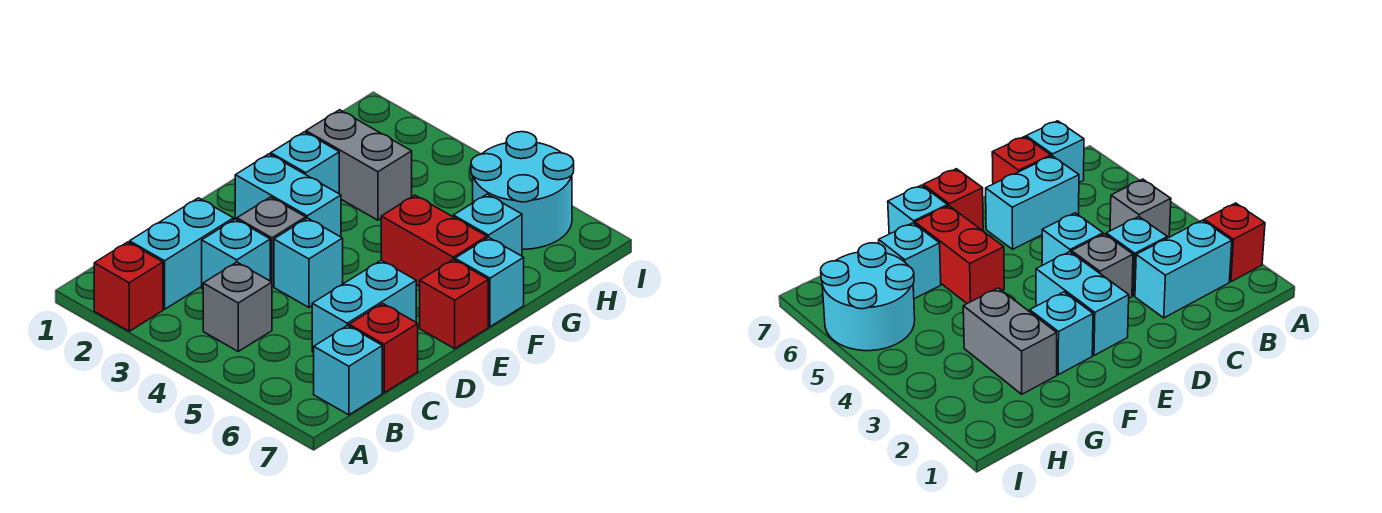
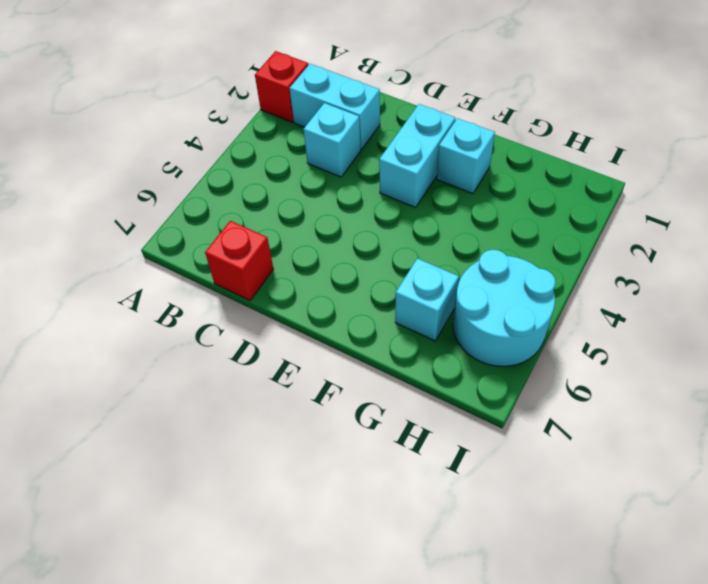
none -> grey brick B4 level 1
none -> cyan brick B7 level 1
none -> cyan brick C6:D6 level 1

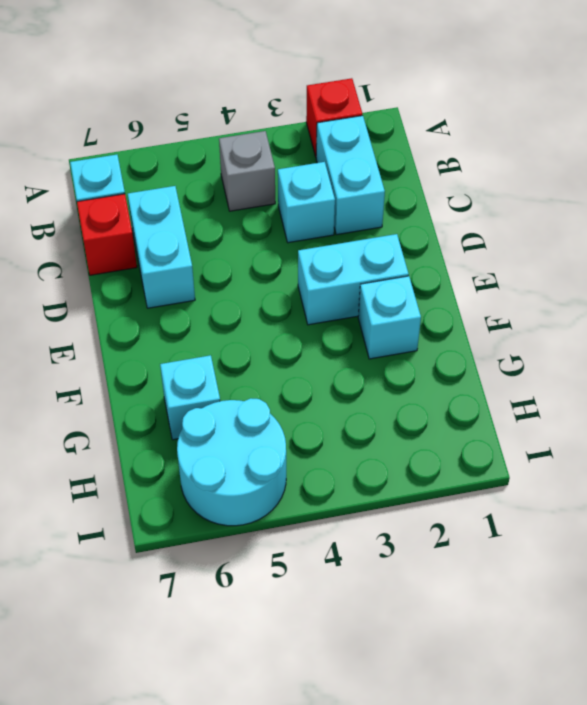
none -> grey brick D3 level 1
none -> cyan brick D4 level 1
none -> red brick E7 level 1

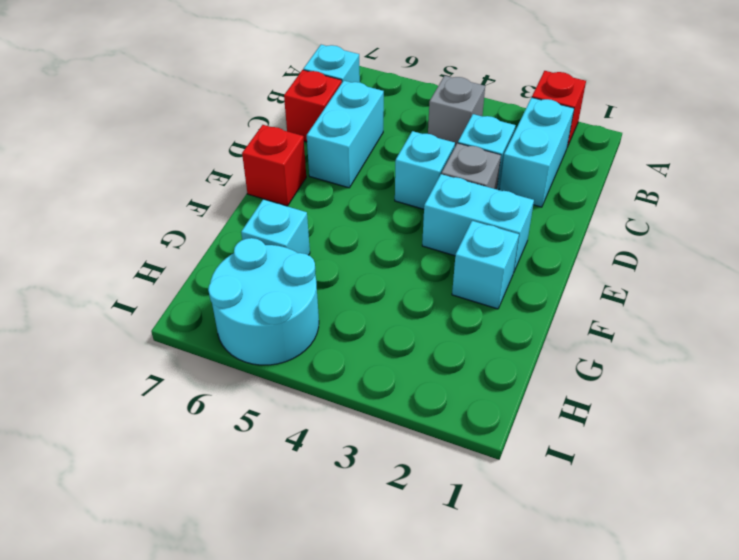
none -> red brick F5:F6 level 1
none -> cyan brick F7 level 1
none -> grey brick G2:G3 level 1

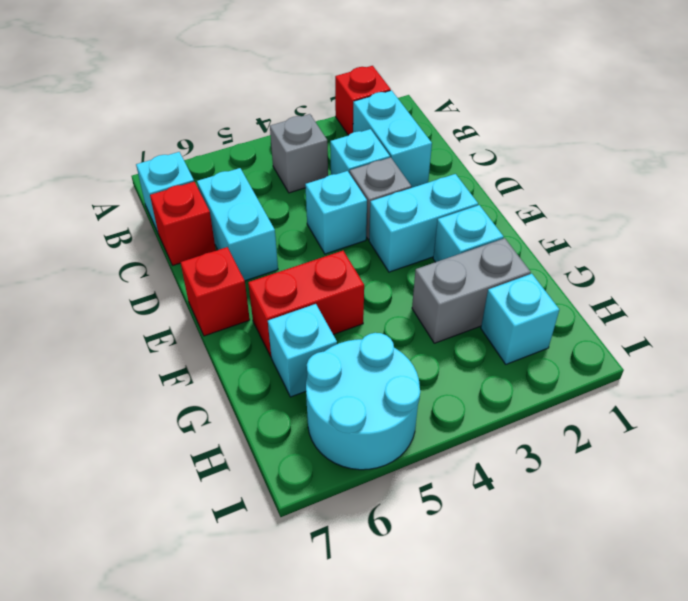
cyan brick H2 level 1 -> cyan brick F7 level 1

